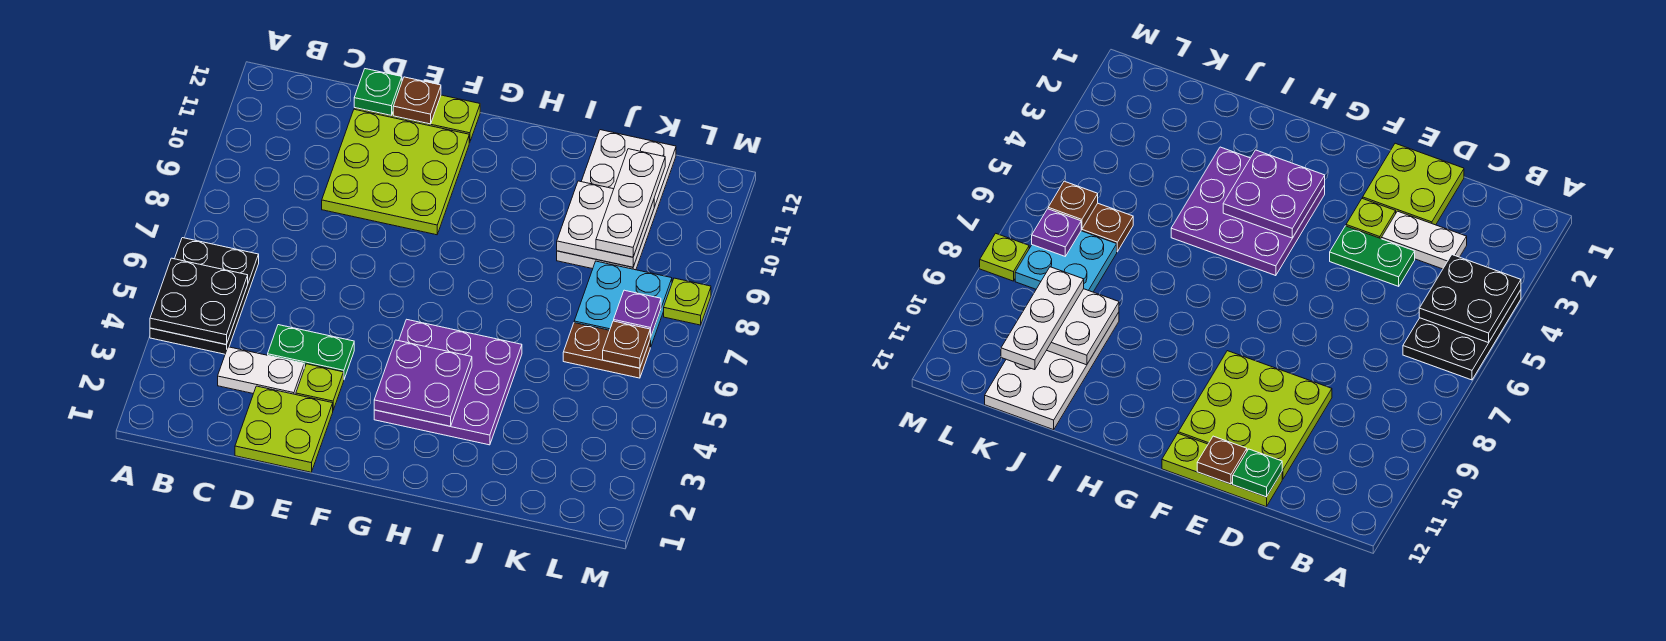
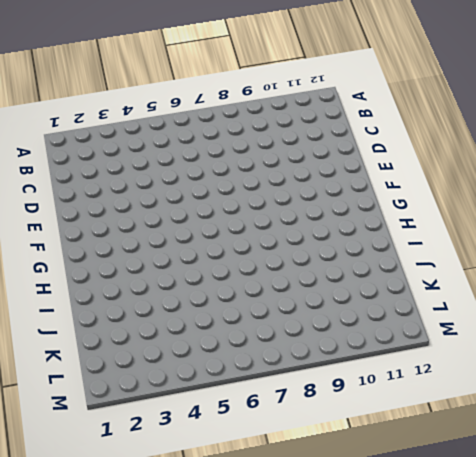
none -> black plate A4:B6 level 1
none -> white plate C3:D3 level 1
none -> lime plate D1:E2 level 1

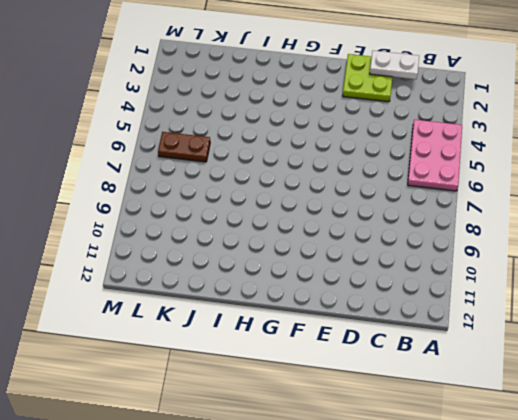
pink plate A4:B6 level 1 -> black plate A4:B6 level 1
white plate C1:D1 level 2 -> white plate C3:D3 level 1
none -> green plate D4:E4 level 1
none -> lime plate D9:F11 level 1
none -> lime plate D12:F12 level 1

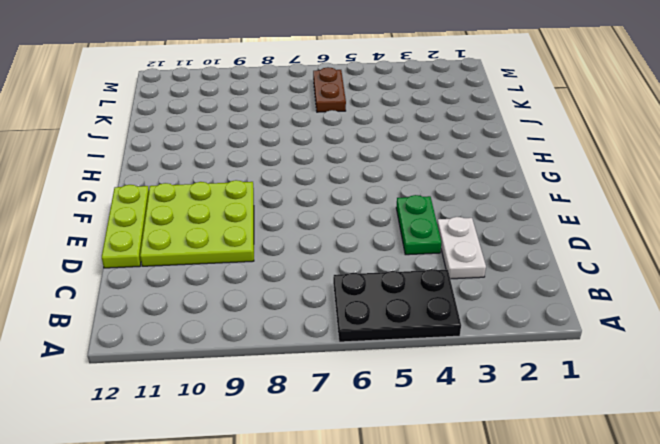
none -> lime plate D1:E2 level 1
none -> lime plate E3 level 1
none -> purple plate G3:I5 level 1

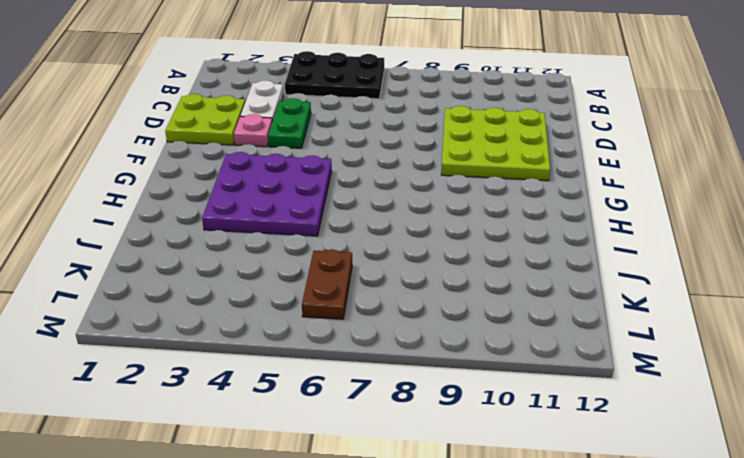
pink plate E3 level 1 -> lime plate E3 level 1
none -> lime plate D12:F12 level 1
none -> white plate J9:K12 level 1
none -> cyan plate K7:L8 level 1

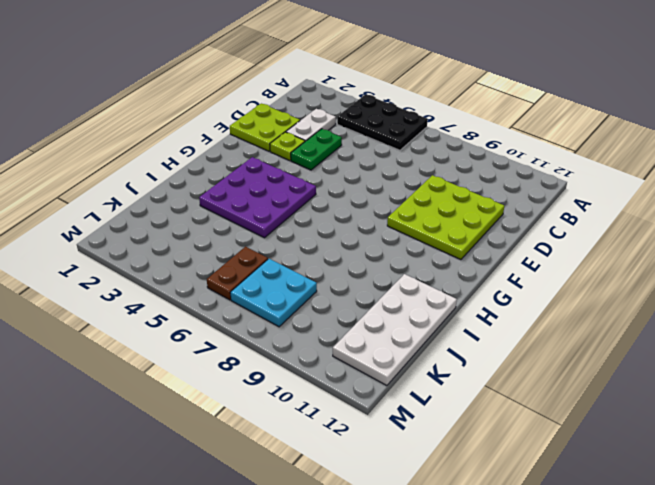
white plate I11:L12 level 1 -> white plate J9:K12 level 1
none -> lime plate D12:F12 level 1
none -> lime plate M8 level 1
none -> black plate A4:B5 level 2

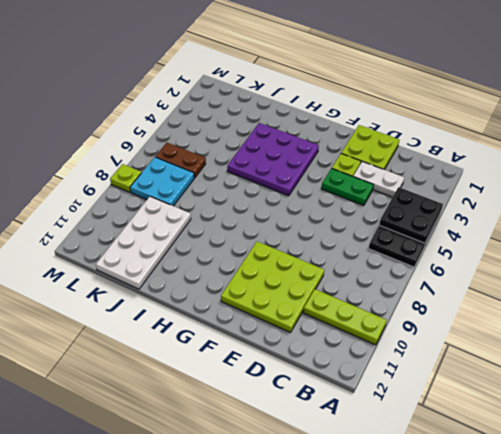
lime plate A10:C10 level 1 -> lime plate D12:F12 level 1
none -> green plate D12 level 2
none -> brown plate E12 level 2
none -> purple plate G3:H4 level 2

